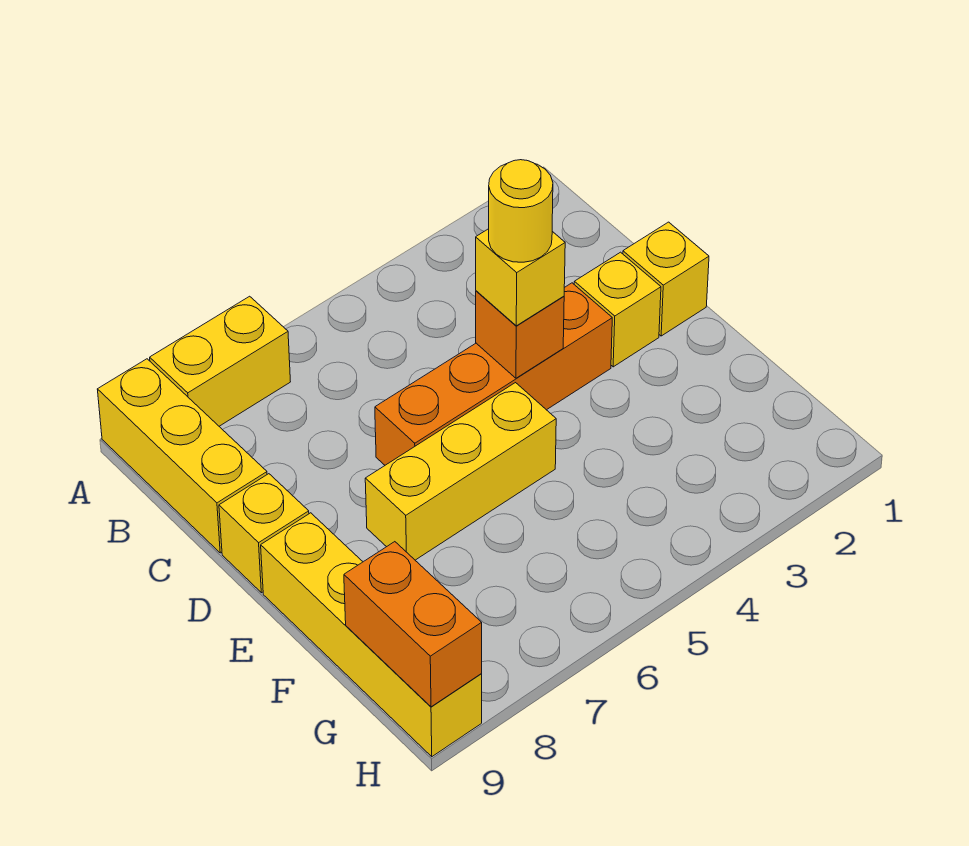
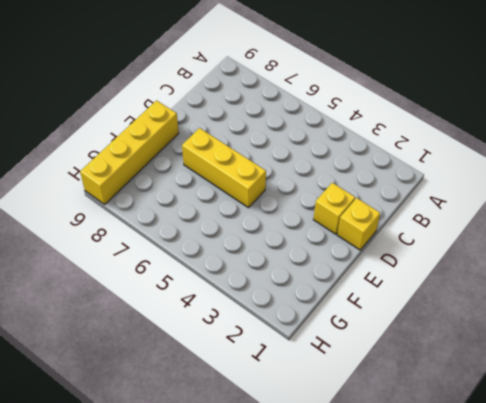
none -> yellow brick A7:A8 level 1
none -> yellow brick A9:C9 level 1
none -> orange brick D3:D6 level 1

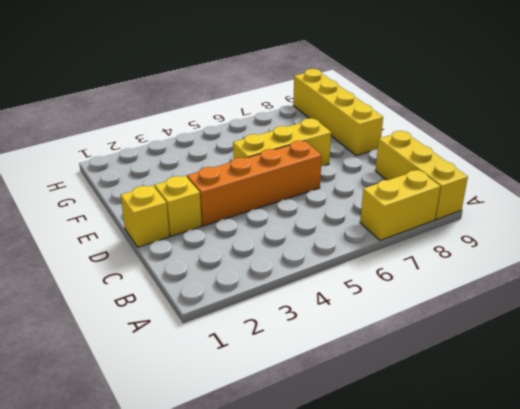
none -> yellow brick D9 level 1
none -> orange brick D4 level 2
none -> orange brick G9:H9 level 2

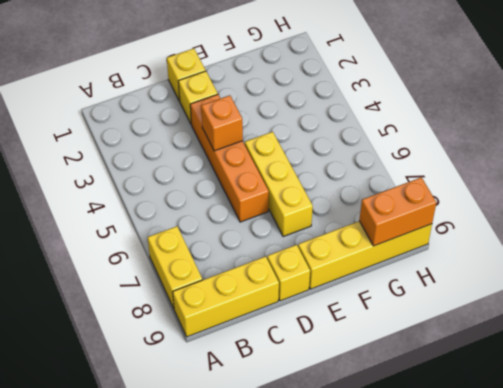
none -> yellow brick D4 level 3
none -> yellow round brick D4 level 4

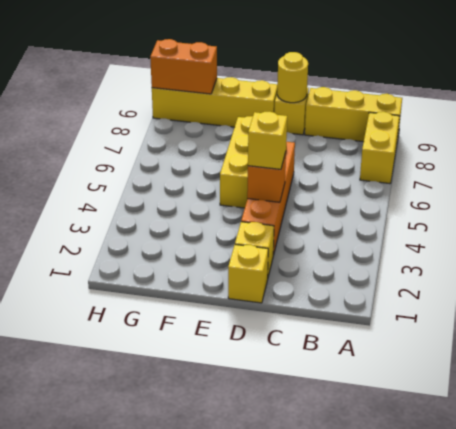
yellow round brick D9 level 2 -> yellow round brick D4 level 4

